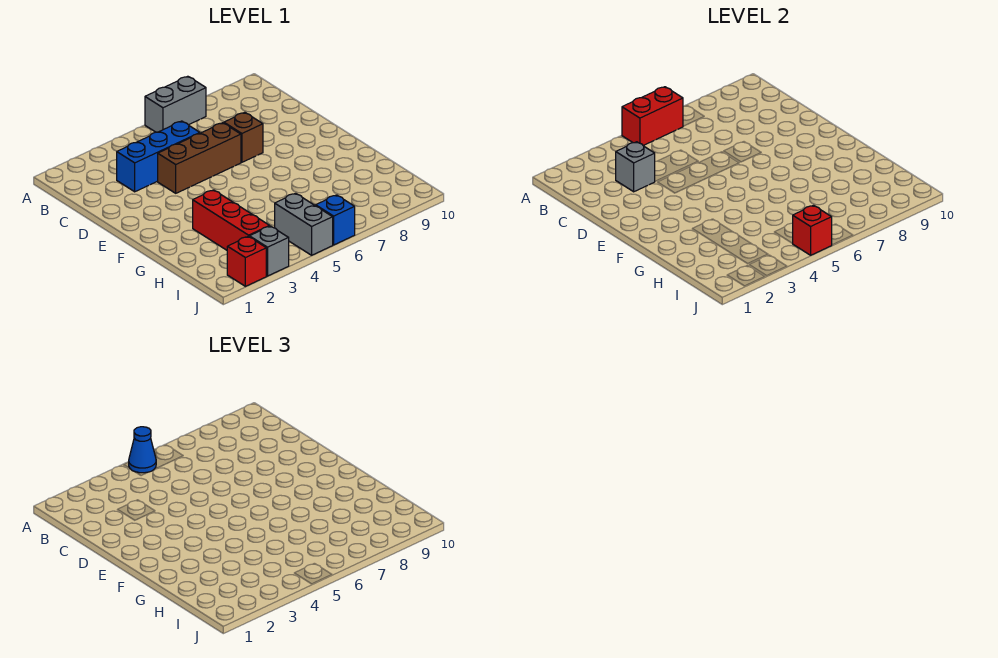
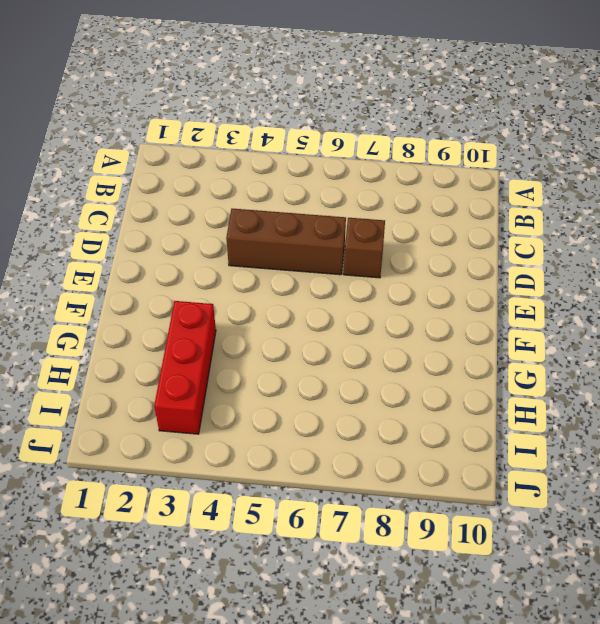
none -> grey brick A6:A7 level 1
none -> blue brick C3:C5 level 1
none -> grey brick I5:J5 level 1

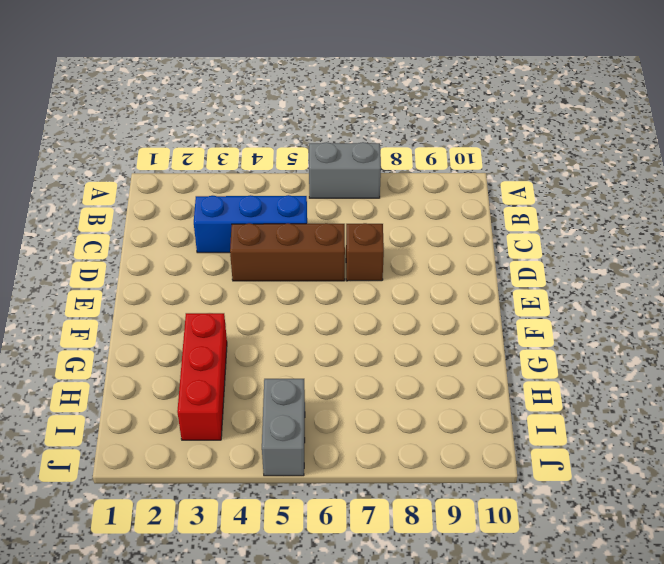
none -> red brick J2 level 1
none -> grey brick J3 level 1
none -> blue brick J6 level 1

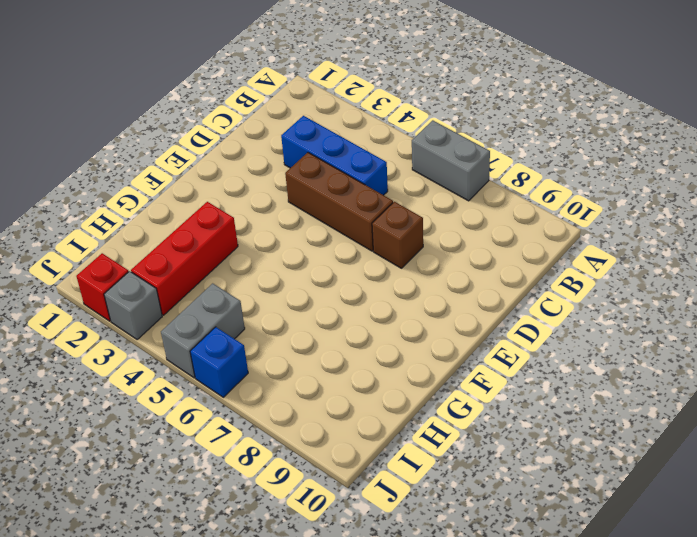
none -> red brick A5:A6 level 2
none -> grey brick C3 level 2
none -> red brick J5 level 2

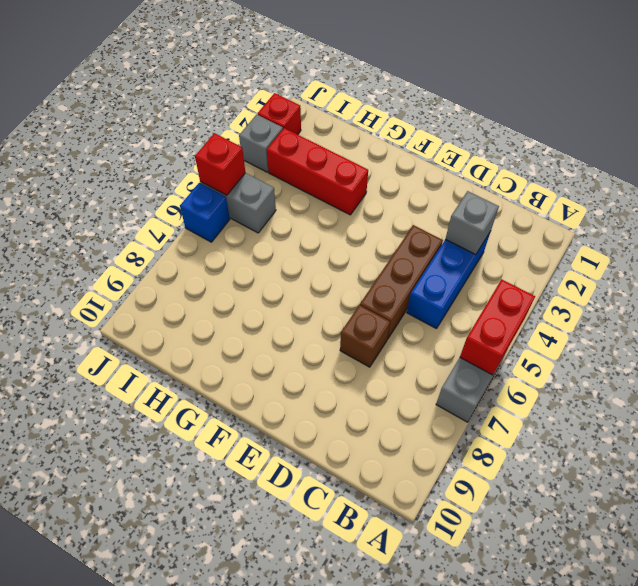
none -> blue cone A5 level 3

